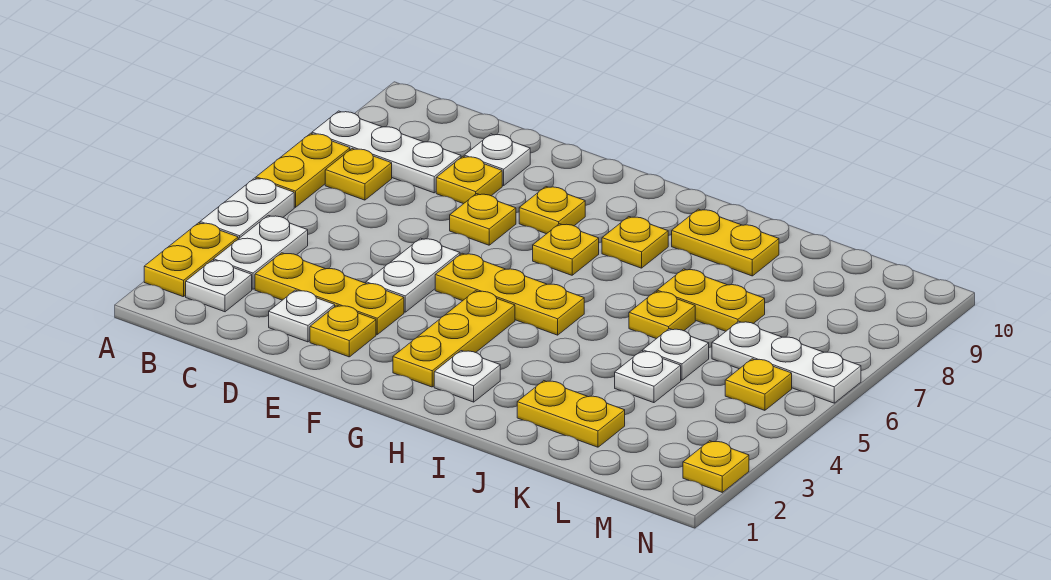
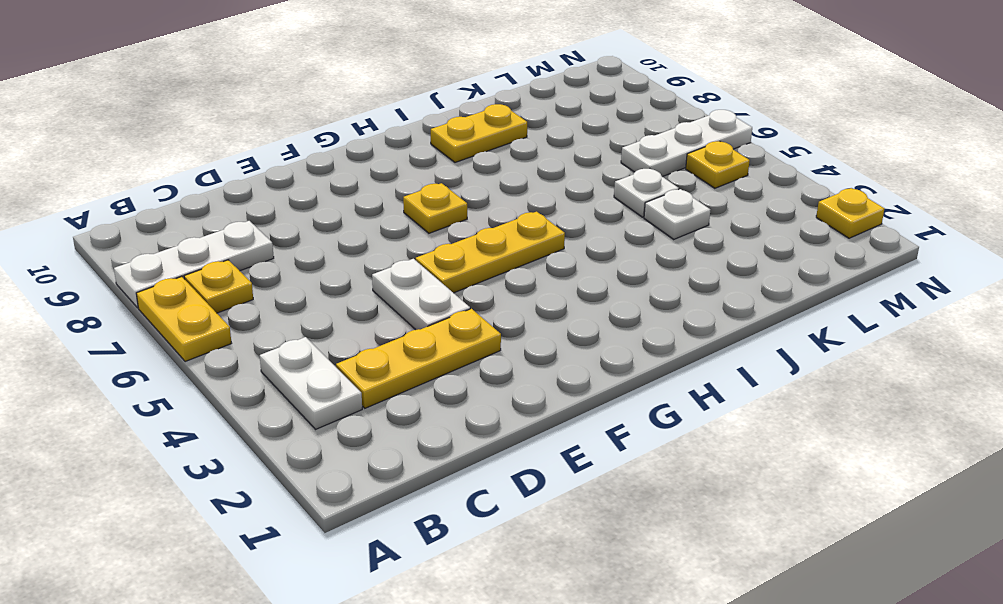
none -> yellow plate A2:A3 level 1
none -> white plate A4:A5 level 1
none -> white plate B2 level 1

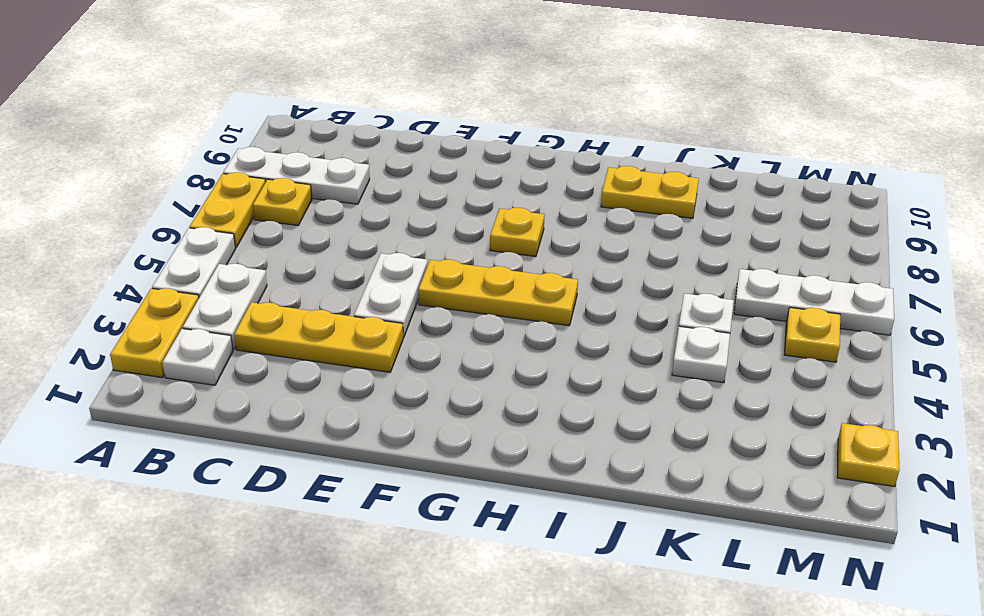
none -> white plate D2 level 1
none -> yellow plate D8 level 1
none -> white plate D9 level 1

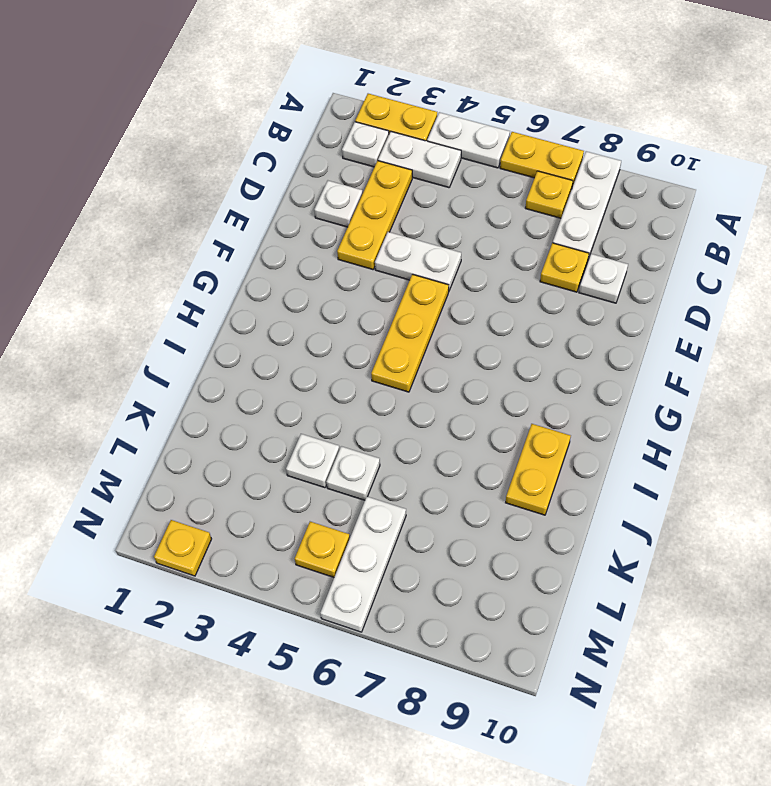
none -> yellow plate E2 level 1
none -> yellow plate E7 level 1
none -> yellow plate F8 level 1

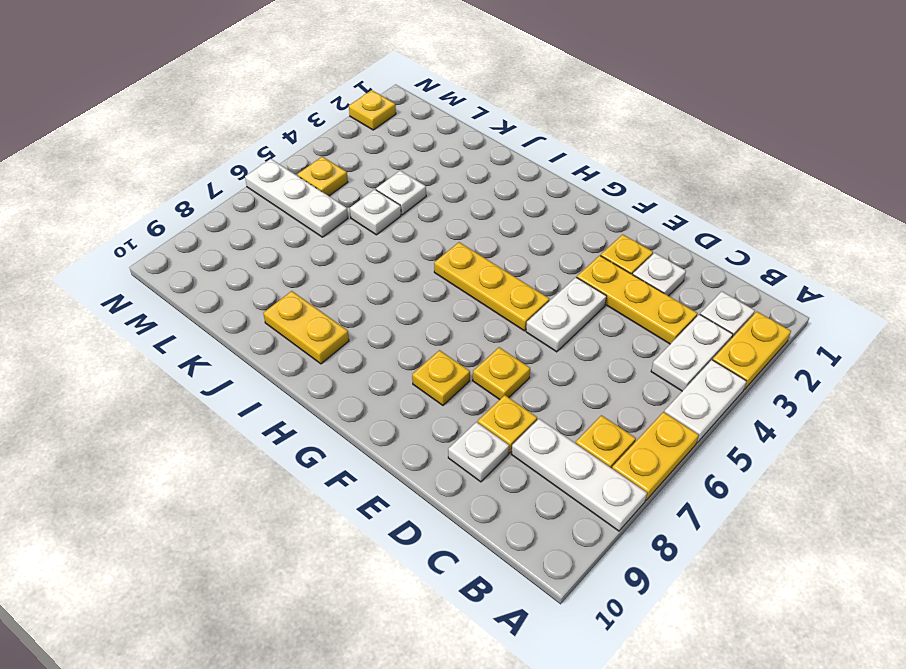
none -> yellow plate G2:G4 level 1
none -> yellow plate G7 level 1
none -> white plate H2 level 1

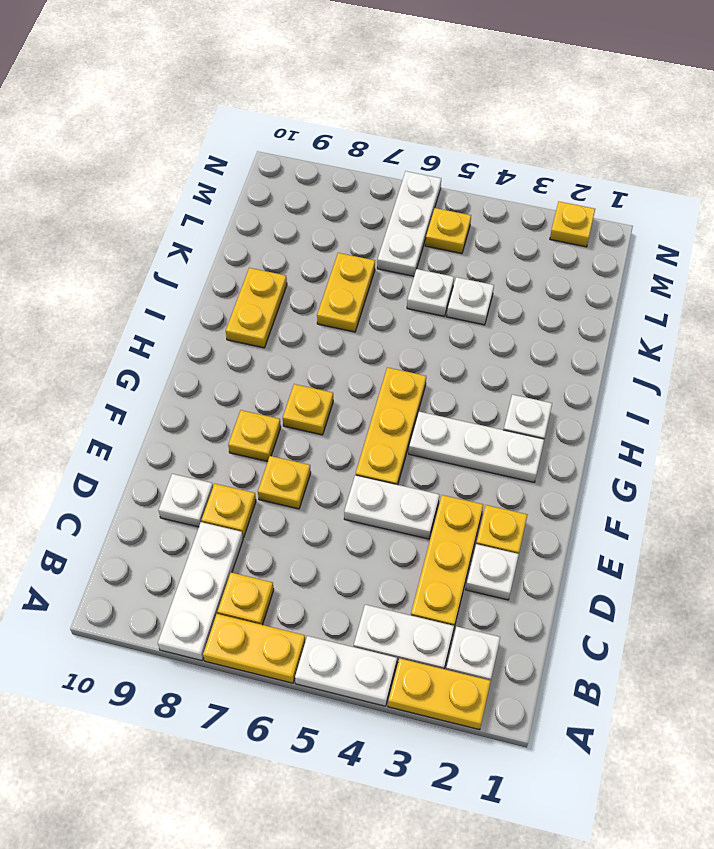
white plate G2:G4 level 1 -> yellow plate G2:G4 level 1
none -> yellow plate H8 level 1
none -> yellow plate J2:K2 level 1
none -> yellow plate J6 level 1

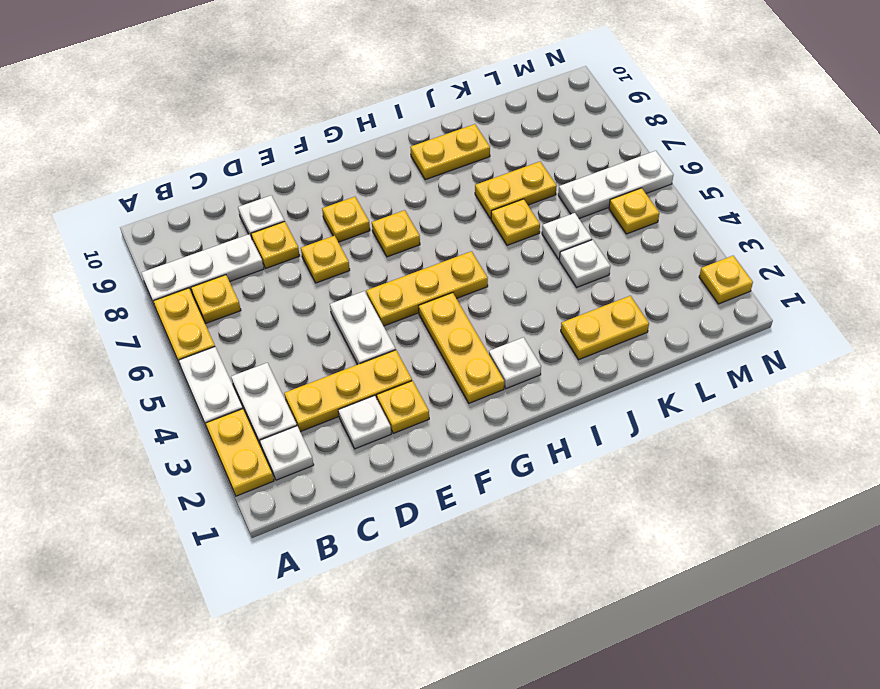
none -> yellow plate H8 level 1

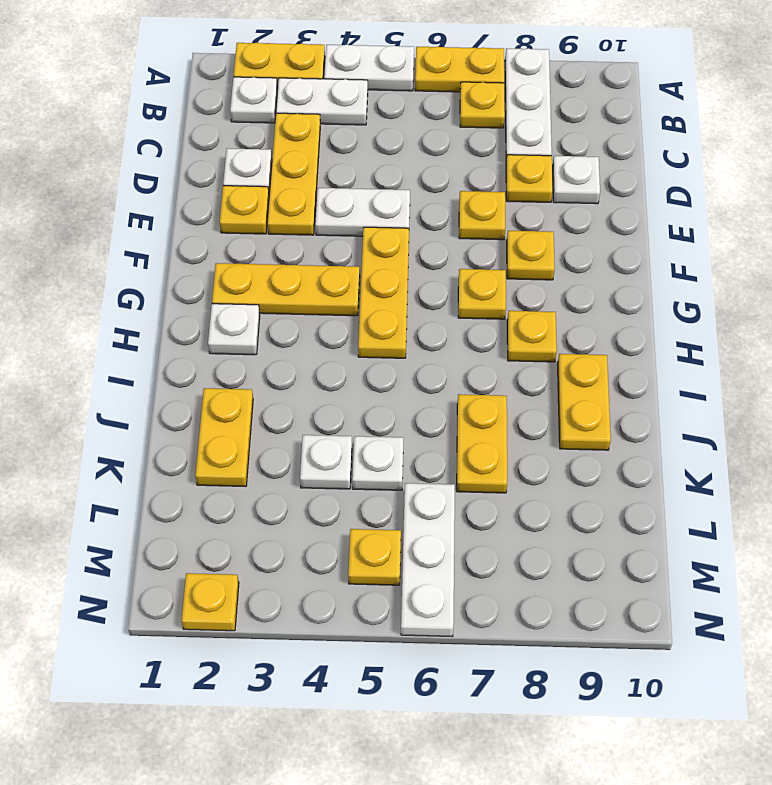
none -> yellow plate J6 level 1

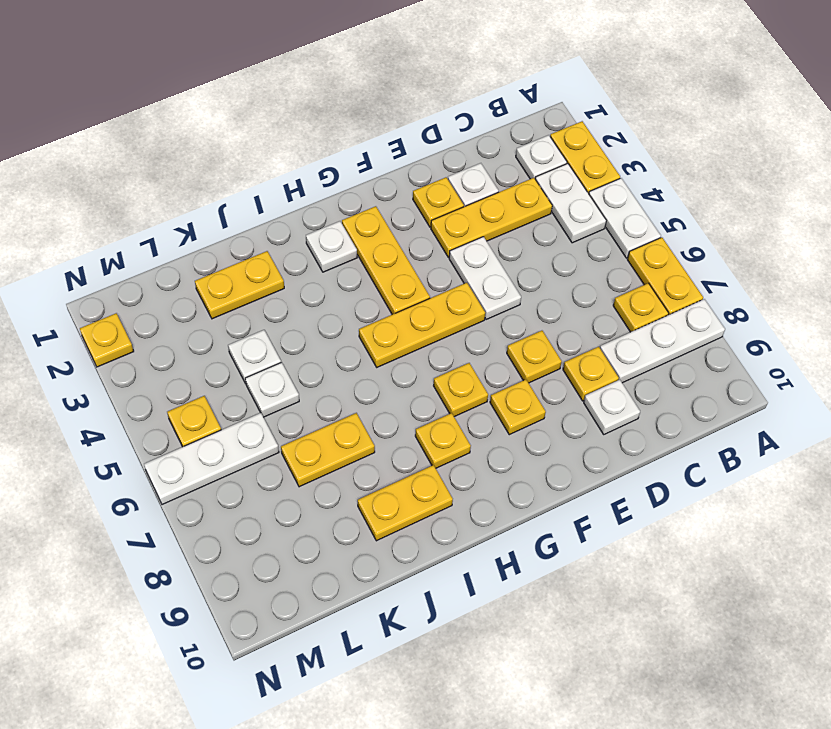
none -> yellow plate J6 level 1

